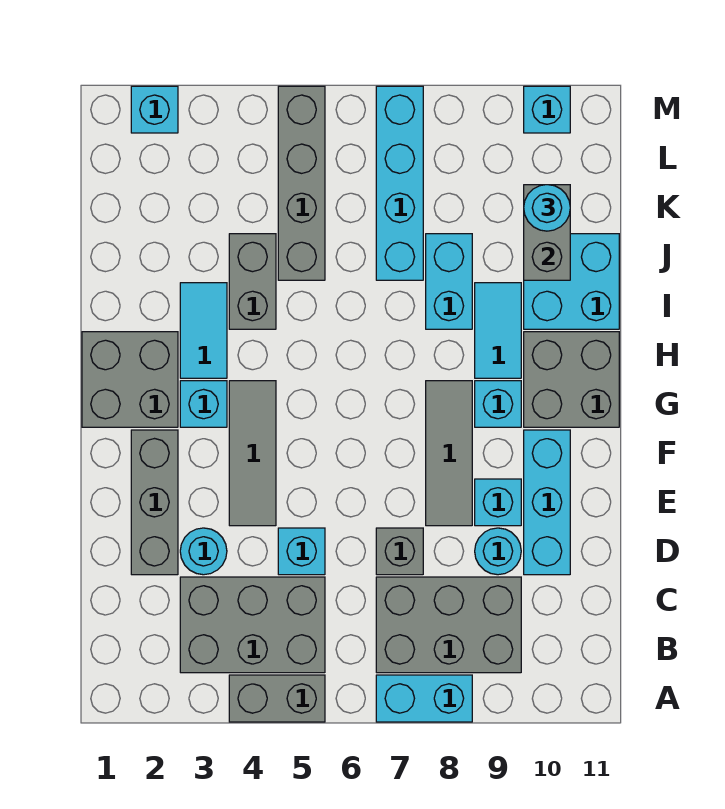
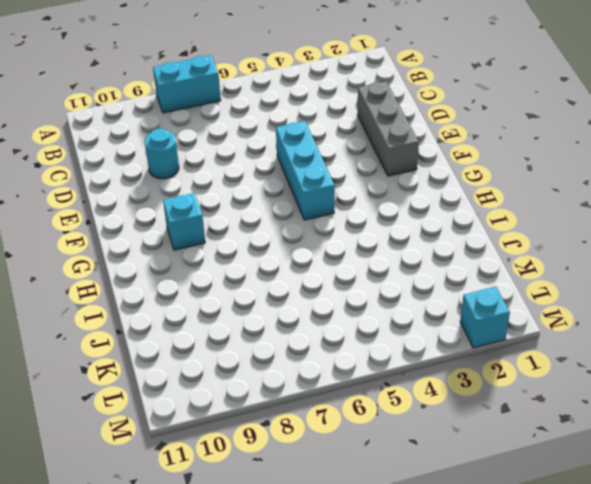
cyan brick E5:G5 level 1 -> cyan brick D10:F10 level 1
none -> grey brick A4:A5 level 1
none -> grey brick B3:C5 level 1
none -> grey brick B7:C9 level 1

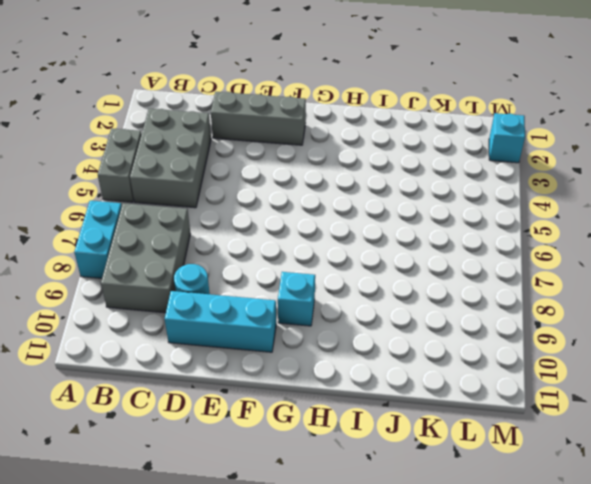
none -> cyan round brick D3 level 1
none -> cyan brick D5 level 1
none -> grey brick D7 level 1

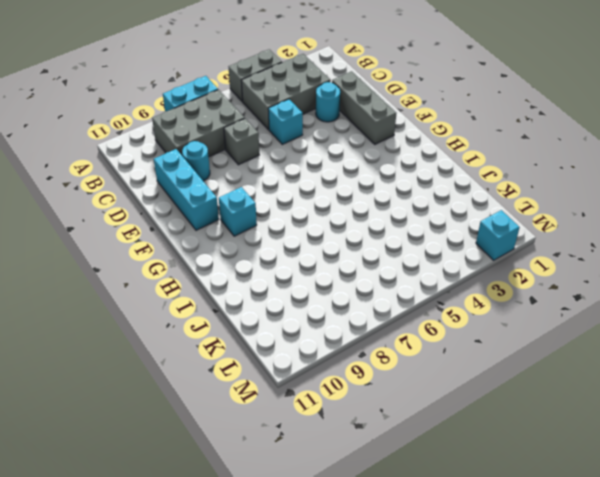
none -> grey tile E4:G4 level 1
none -> grey tile E8:G8 level 1
none -> cyan brick E9 level 1

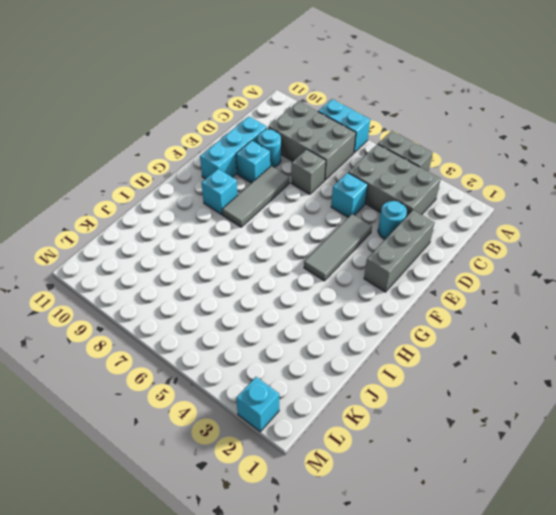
none -> grey brick G1:H2 level 1
none -> cyan brick G3 level 1
none -> grey brick G10:H11 level 1

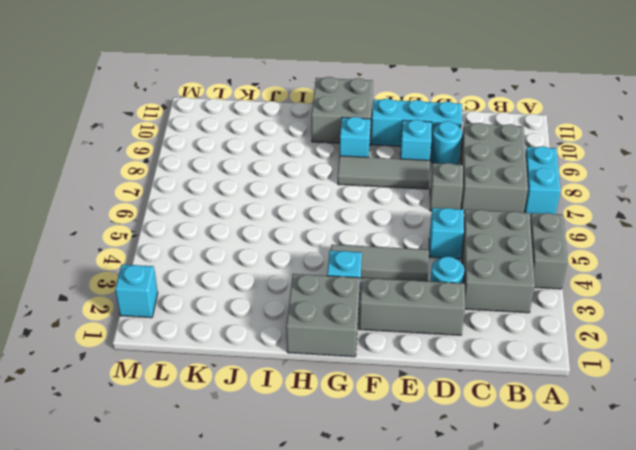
none -> cyan tile H3:I3 level 1
none -> cyan tile H9:I9 level 1
none -> grey brick I4:J4 level 1

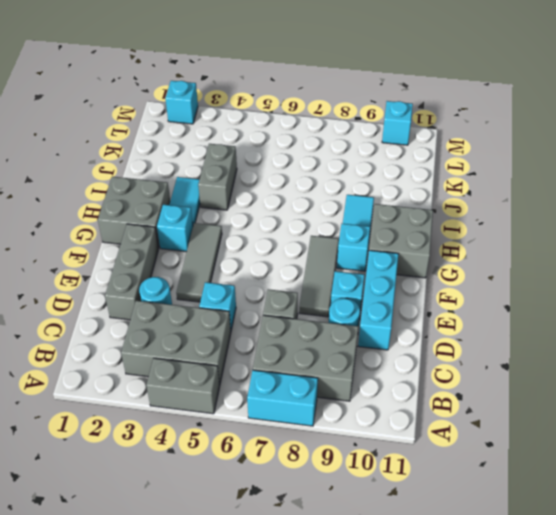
none -> cyan brick I8:J8 level 1
none -> cyan brick I10:J11 level 1
none -> grey brick J5:M5 level 1

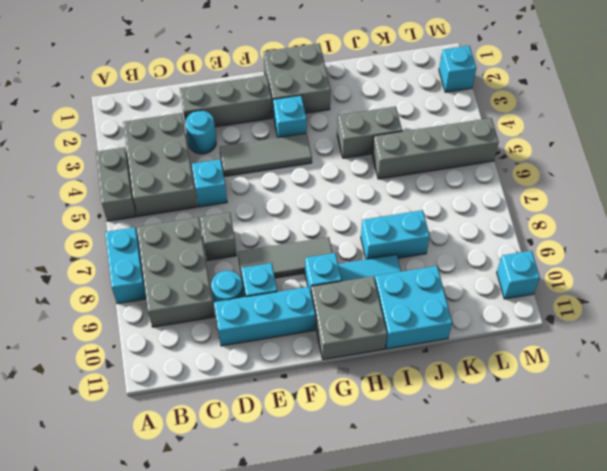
none -> cyan tile H3:I3 level 1
none -> cyan brick J7:M7 level 1
none -> grey brick J10:K10 level 2

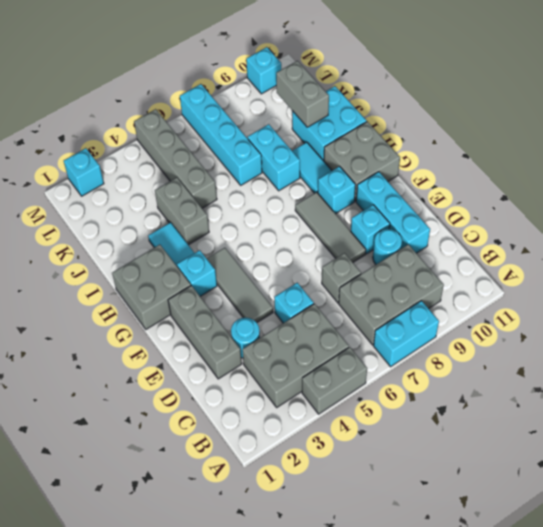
none -> cyan round brick K10 level 3

